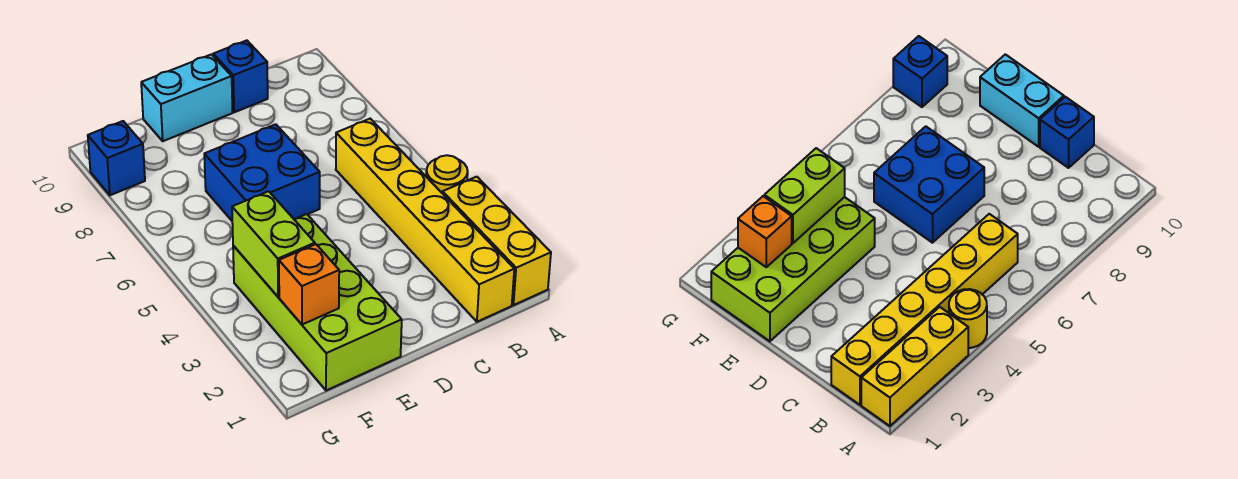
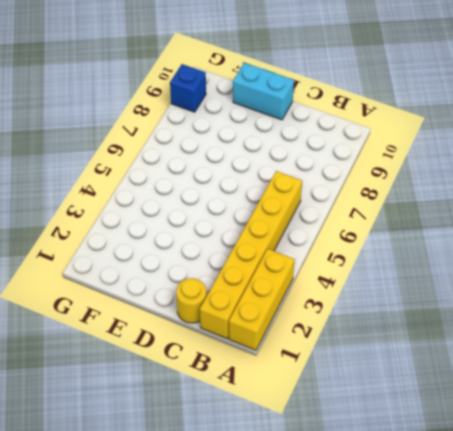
yellow round brick C1 level 1 -> yellow round brick A4 level 1
none -> blue brick C10 level 1
none -> blue brick D6:E7 level 1

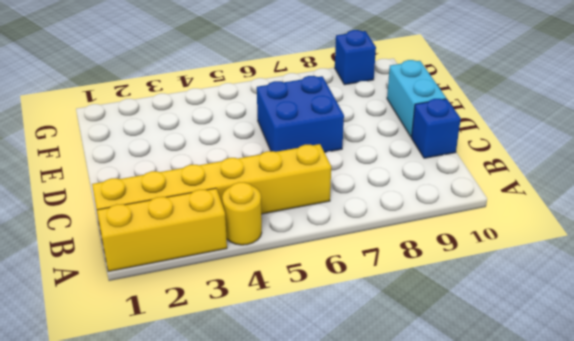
none -> lime brick E1:F4 level 1
none -> orange brick F2 level 2

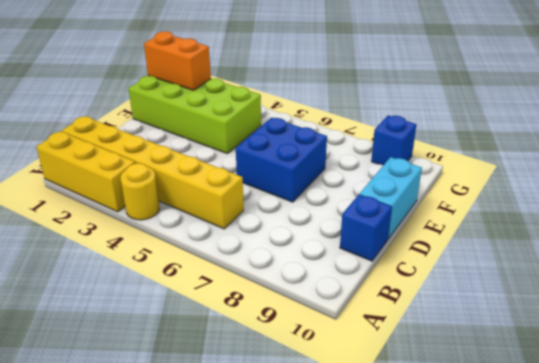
orange brick F1:F2 level 2 -> orange brick F2 level 2
none -> lime brick F3:F4 level 2

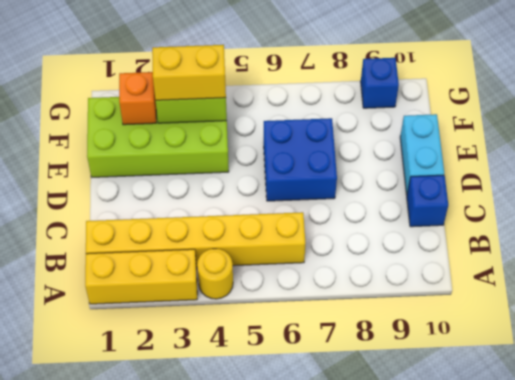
yellow brick F3:F4 level 3 -> none

